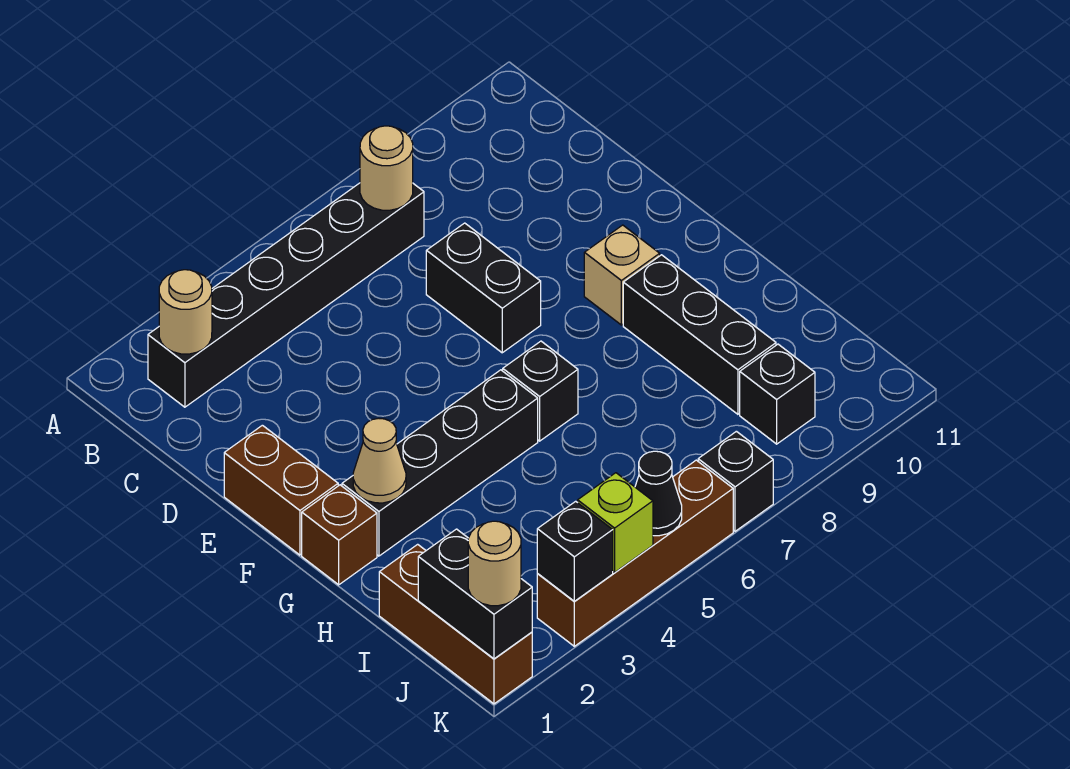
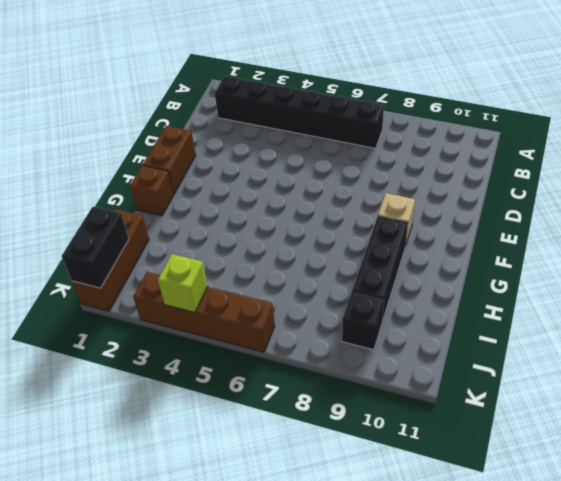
none -> black brick D7:E7 level 1
none -> black brick G2:G5 level 1
none -> black brick G6 level 1

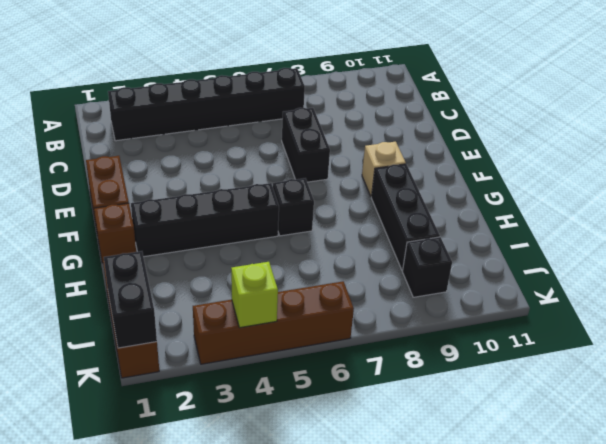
none -> black brick K7 level 1
none -> tan round brick B2 level 2
none -> tan round brick B7 level 2

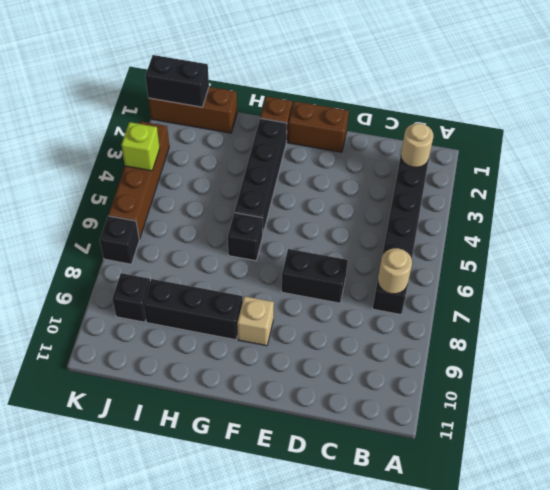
none -> tan cone G2 level 2
none -> black brick K3 level 2
none -> black cone K5 level 2

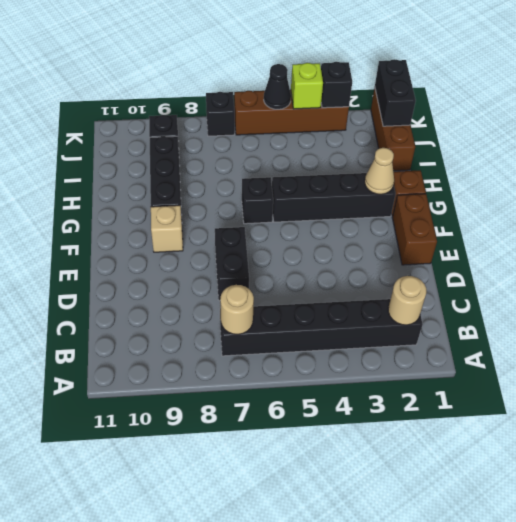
none -> tan round brick K1 level 3

